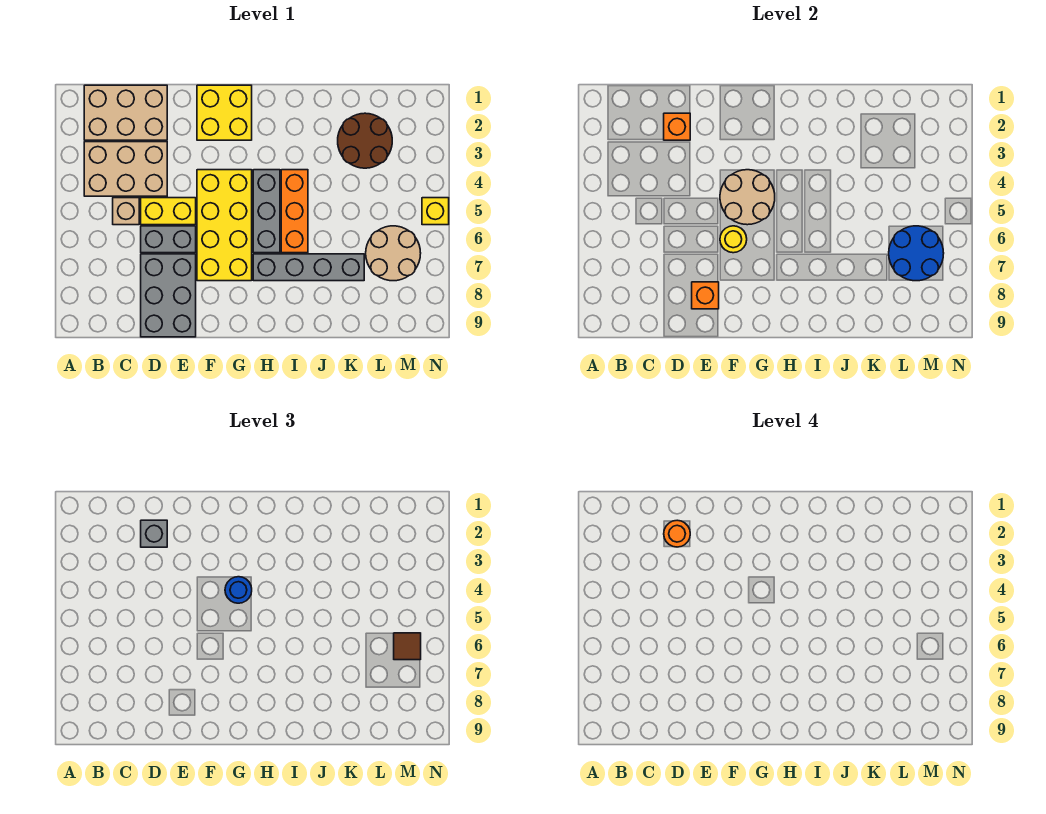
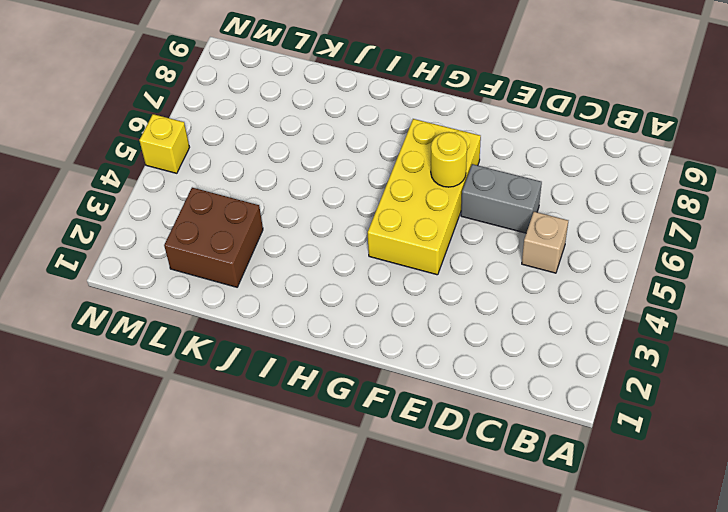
brown brick K2:L3 level 1 -> brown round brick K2:L3 level 1
none -> tan brick B1:D2 level 1
none -> tan brick B3:D4 level 1
none -> yellow brick D5:E5 level 1

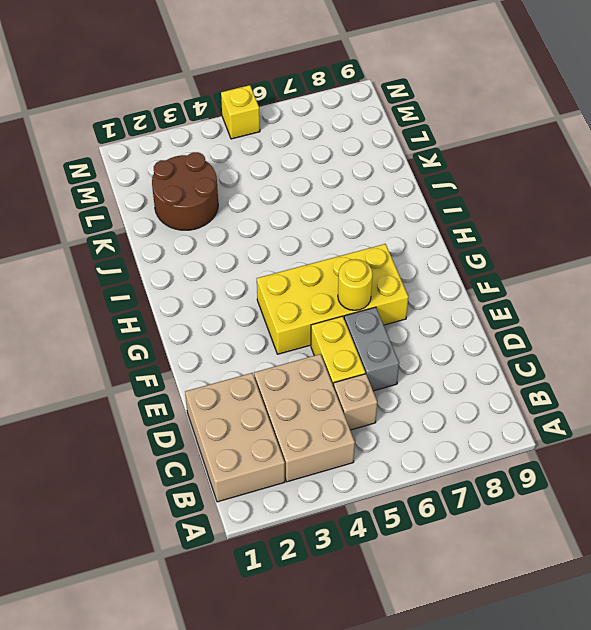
none -> grey brick D7:E9 level 1
none -> yellow brick F1:G2 level 1
none -> grey brick H4:H6 level 1

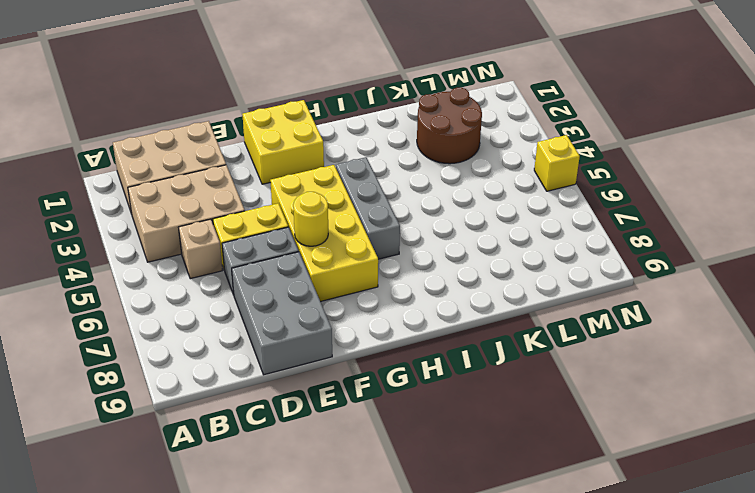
none -> grey brick H7:K7 level 1
none -> orange brick I4:I6 level 1
none -> tan round brick L6:M7 level 1

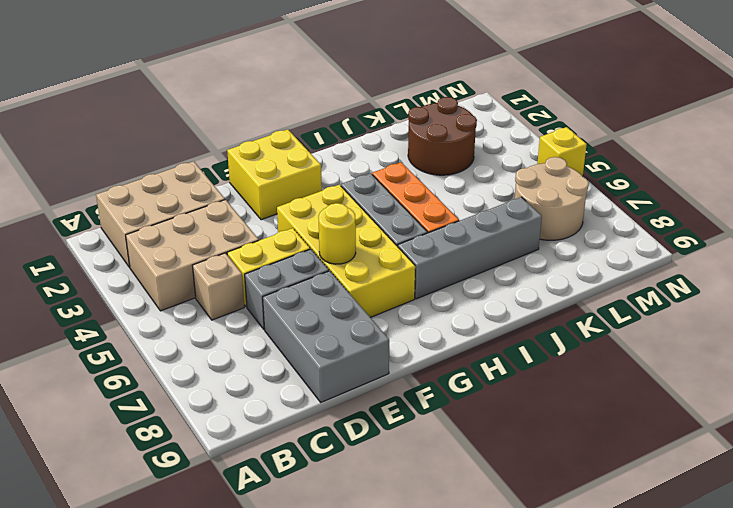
none -> orange brick D2 level 2
none -> orange brick E8 level 2
none -> tan round brick F4:G5 level 2

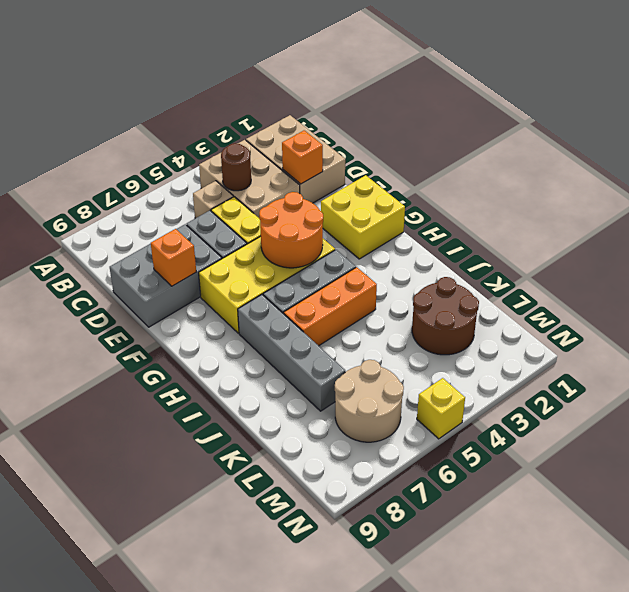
brown round brick C4 level 2 -> none
orange round brick F4:G5 level 2 -> tan round brick F4:G5 level 2
none -> yellow round brick F6 level 2
none -> blue round brick L6:M7 level 2
none -> grey brick D2 level 3

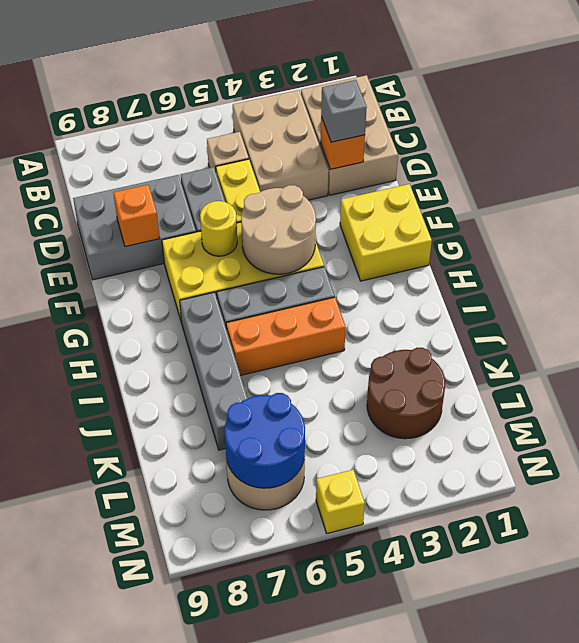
none -> blue round brick G4 level 3
none -> brown tile M6 level 3
none -> orange round brick D2 level 4

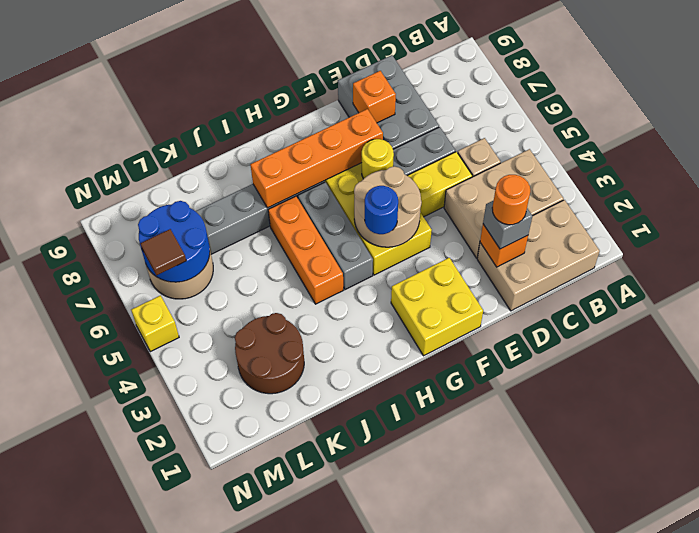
orange brick F7:I7 level 2 -> none

